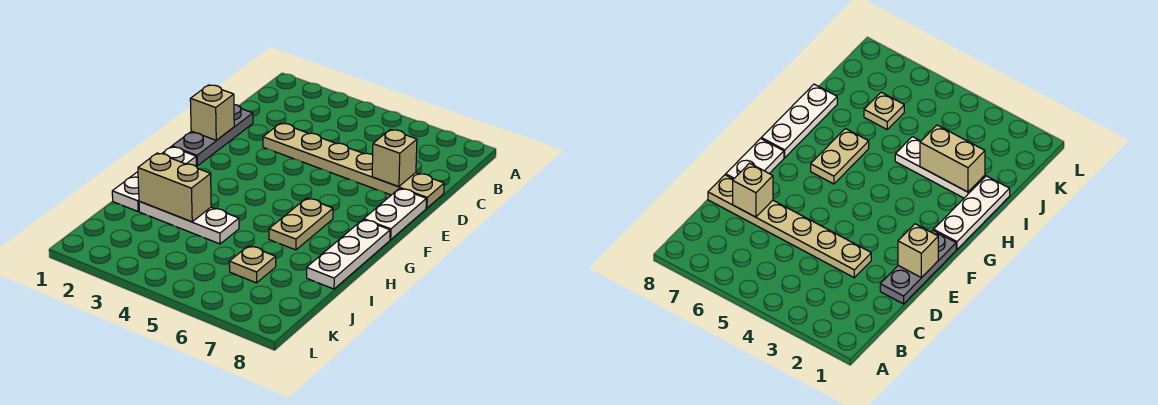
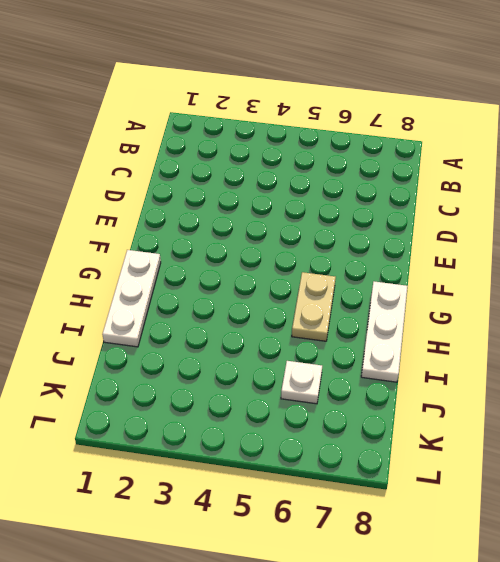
white plate J6 level 1 -> tan plate J6 level 1
none -> grey plate D1:F1 level 1
none -> tan plate D3:D8 level 1

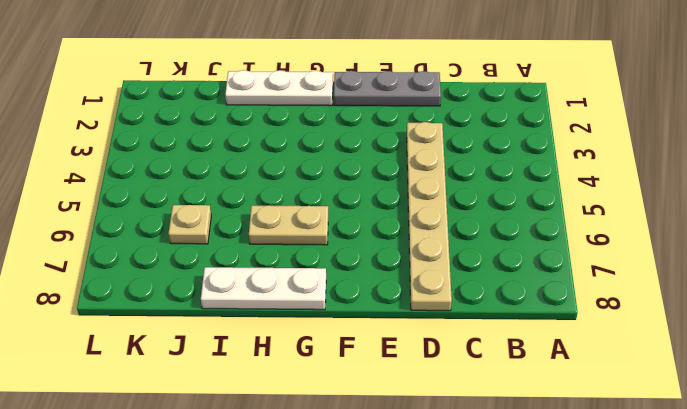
none -> white plate E8:F8 level 1
none -> white plate I2:I4 level 1

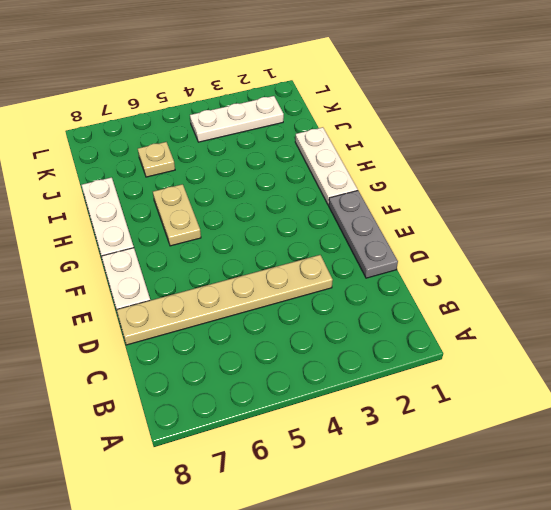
white plate K2:K4 level 1 -> white plate I2:I4 level 1
none -> tan brick D7 level 2
none -> tan brick E1 level 2

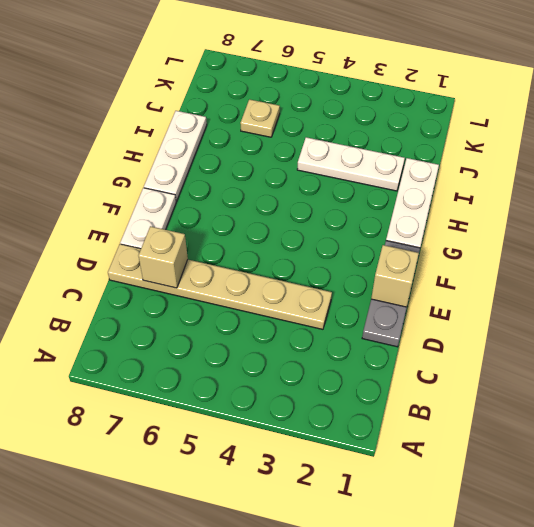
none -> tan plate G6:H6 level 1
none -> tan brick I2:I3 level 2

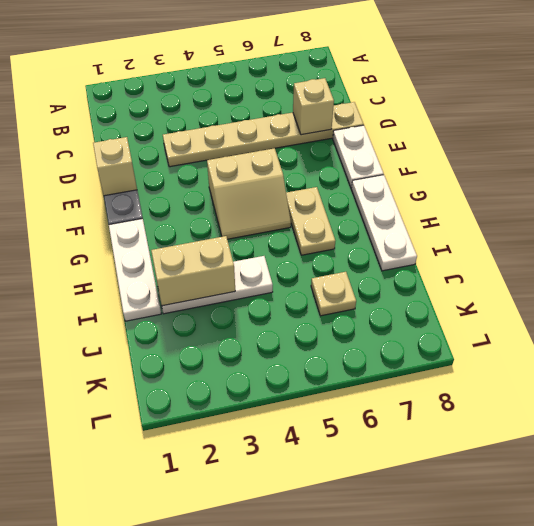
tan slope F4:G5 level 1 top F -> none

